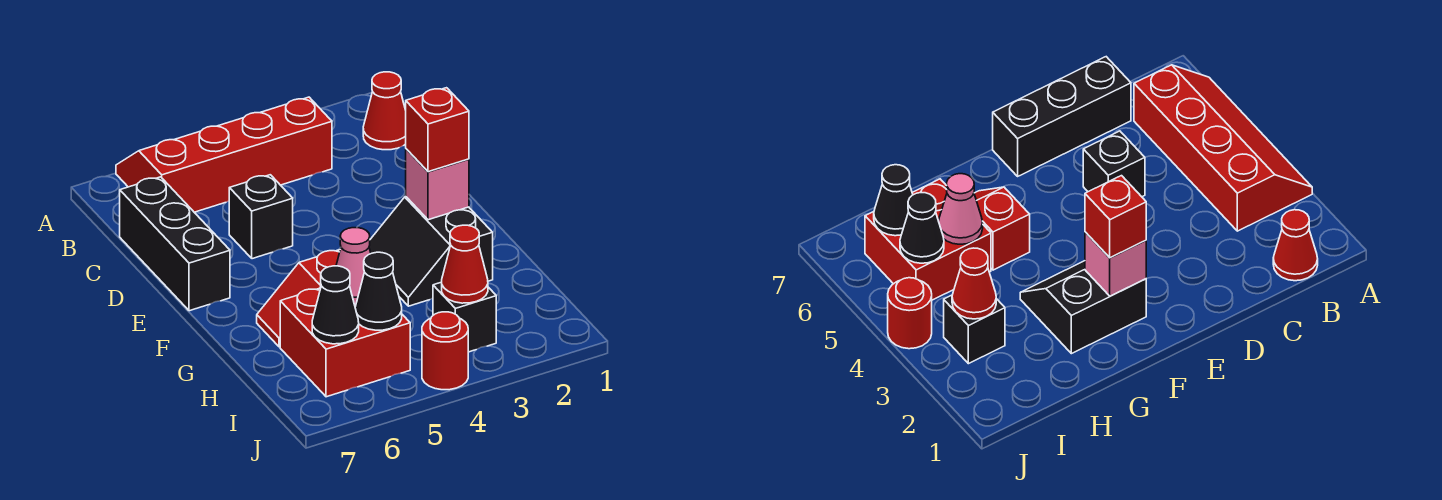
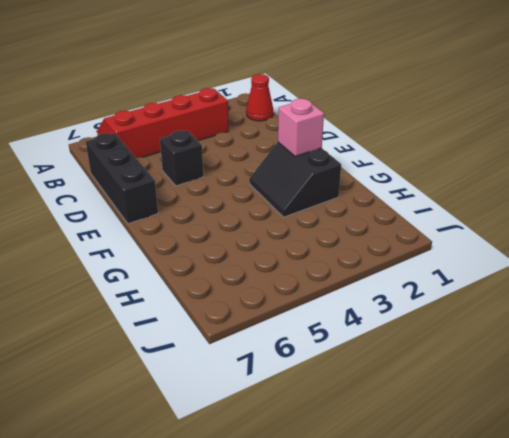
none -> red slope G5:G6 level 1 top 5
none -> red brick H5:I6 level 1
none -> black brick I3 level 1

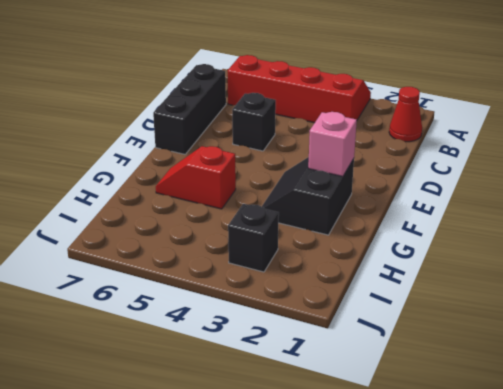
none -> red brick H5:I6 level 1
none -> red round brick J4 level 1
none -> pink cone H5 level 2

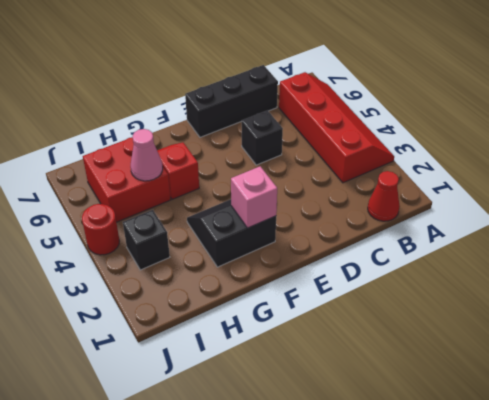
none -> red cone I3 level 2
none -> black cone I5 level 2
none -> black cone I6 level 2

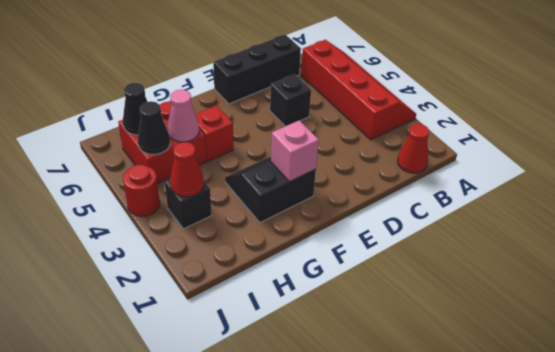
none -> red brick F2 level 3

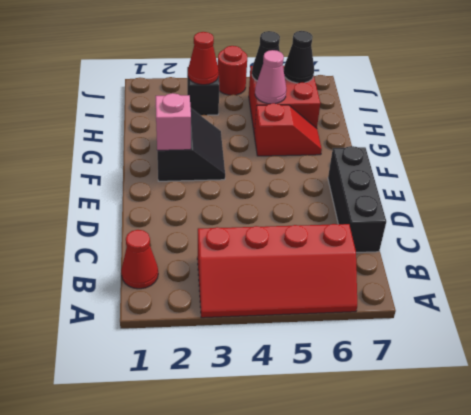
none -> black brick D5 level 1
none -> red brick F2 level 3

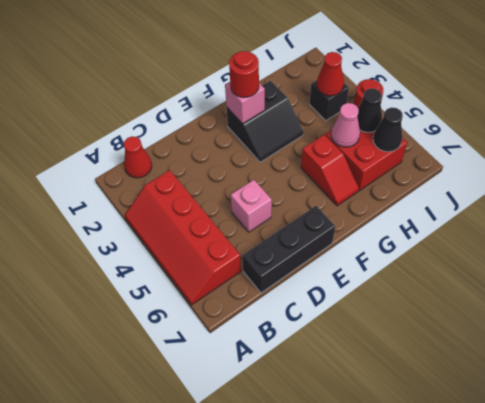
pink brick D5 level 1 -> black brick D5 level 1
red round brick F2 level 3 -> red brick F2 level 3

